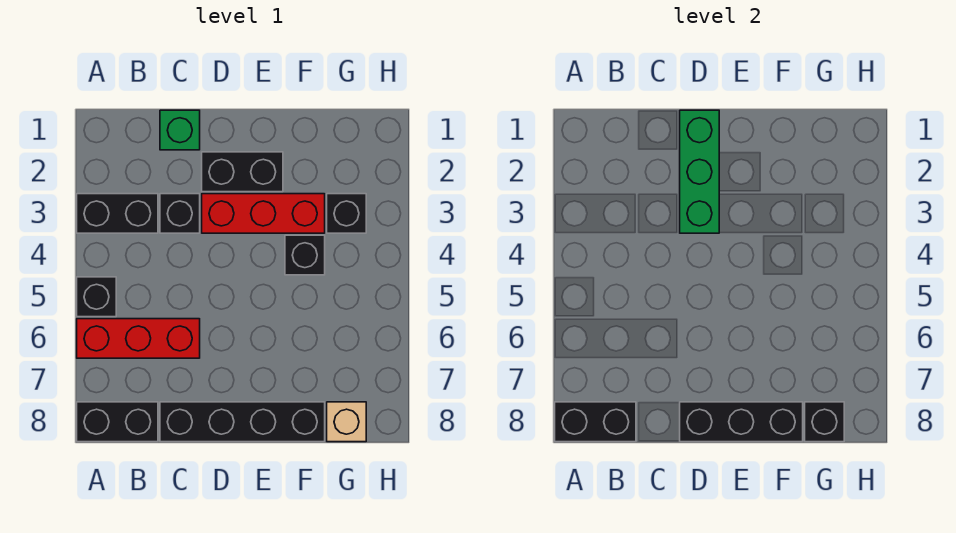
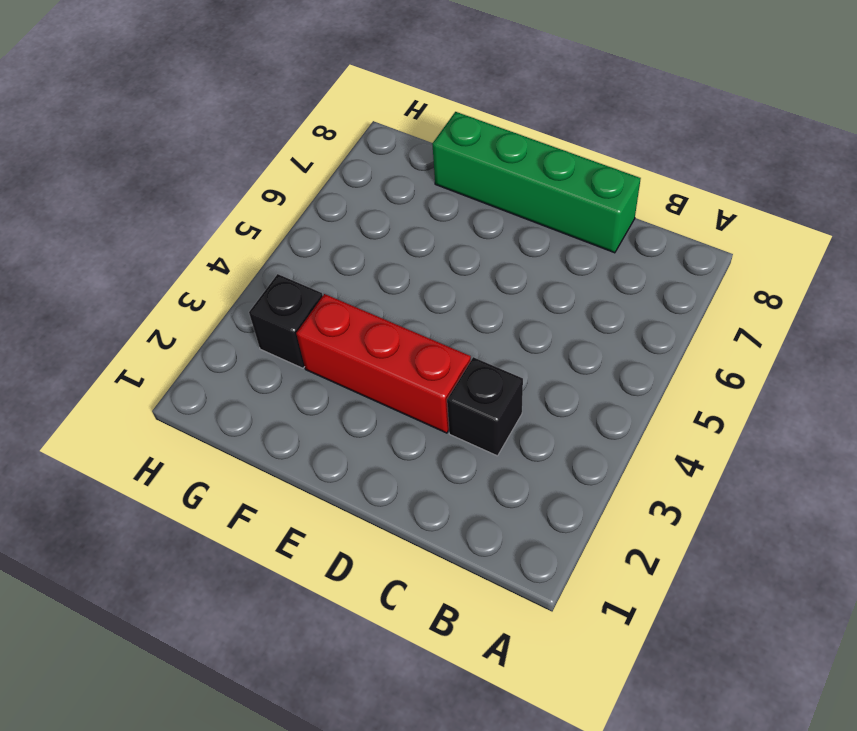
green brick C8:F8 level 1 -> black brick C8:F8 level 1
none -> black brick A3:B3 level 1
none -> black brick A5 level 1
none -> red brick A6:C6 level 1

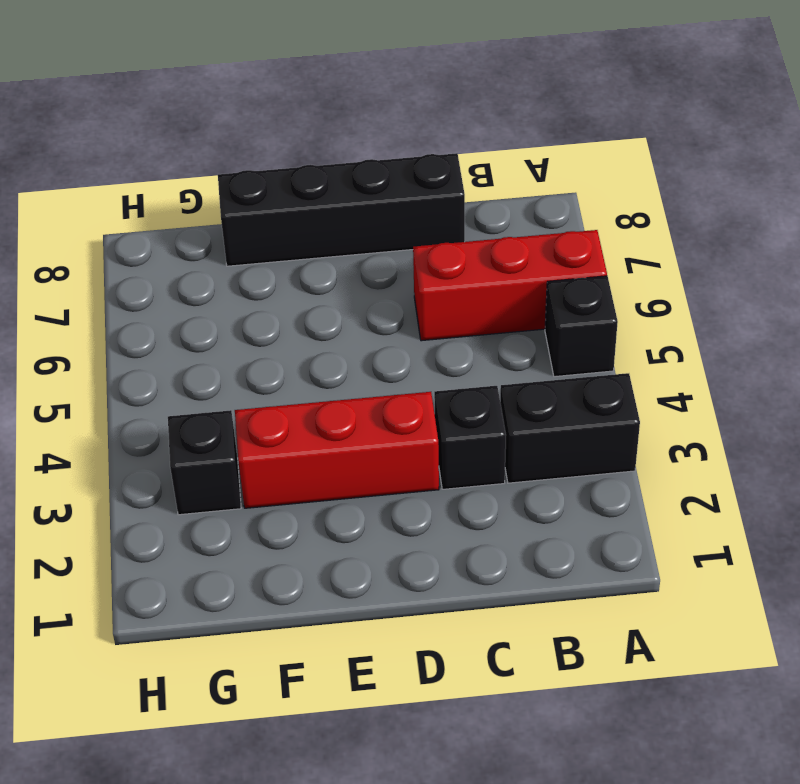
none -> black brick A8:B8 level 1
none -> green brick C1 level 1
none -> black brick D2:E2 level 1

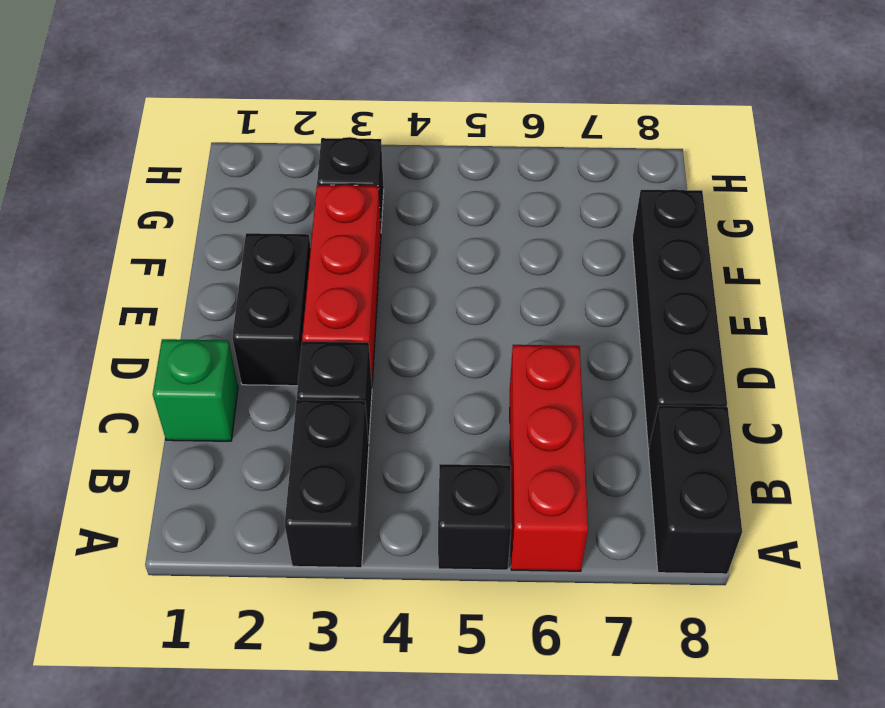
none -> black brick F4 level 1
none -> tan brick G8 level 1
none -> black brick A8:B8 level 2

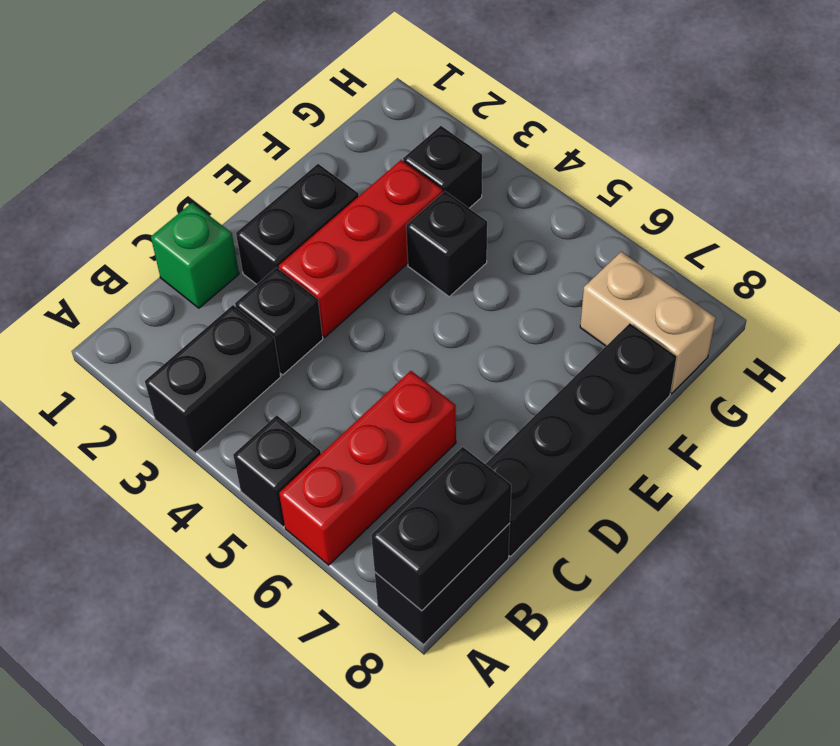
tan brick G7:G8 level 1 -> tan brick G8 level 1
none -> green brick D1:D3 level 2
none -> black brick D8:F8 level 2
none -> black brick G8 level 2

